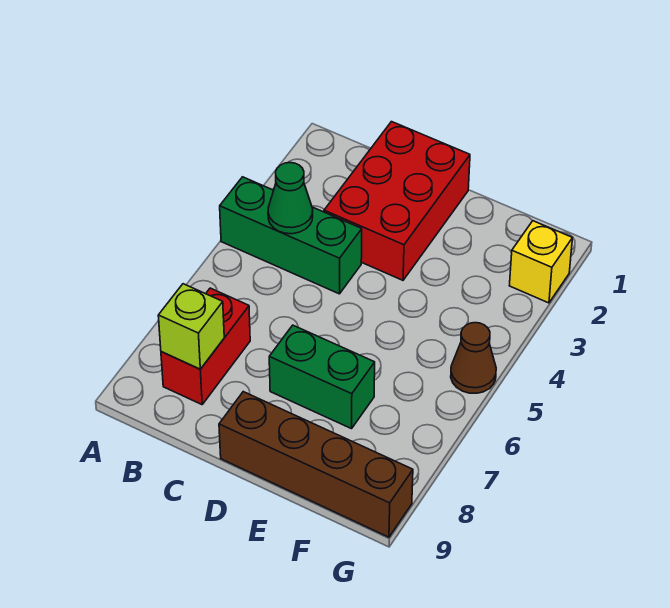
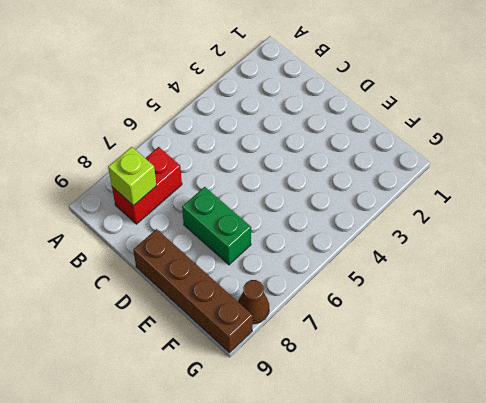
brown cone G8 level 1 -> brown cone G5 level 1
none -> green brick A4:C4 level 1
none -> red brick C1:D3 level 1

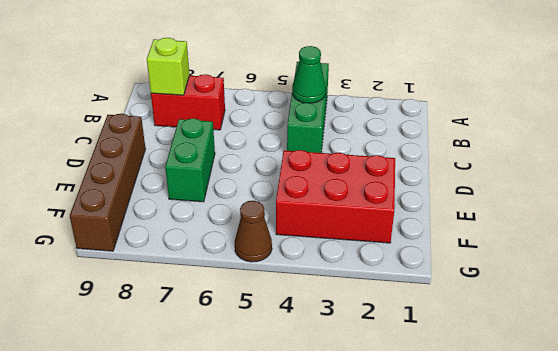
red brick E2:F4 level 1 -> red brick C1:D3 level 1
none -> yellow brick G2 level 1

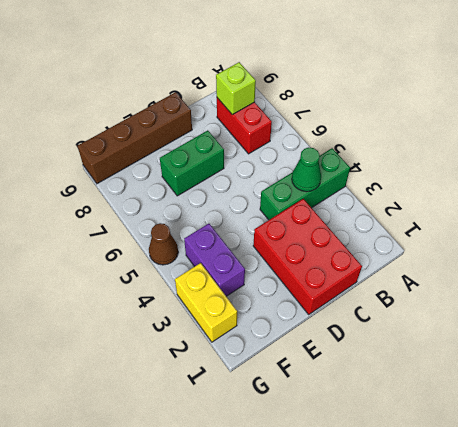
purple brick F3:F4 level 1 -> none
yellow brick G2:G3 level 1 -> yellow brick G2 level 1

